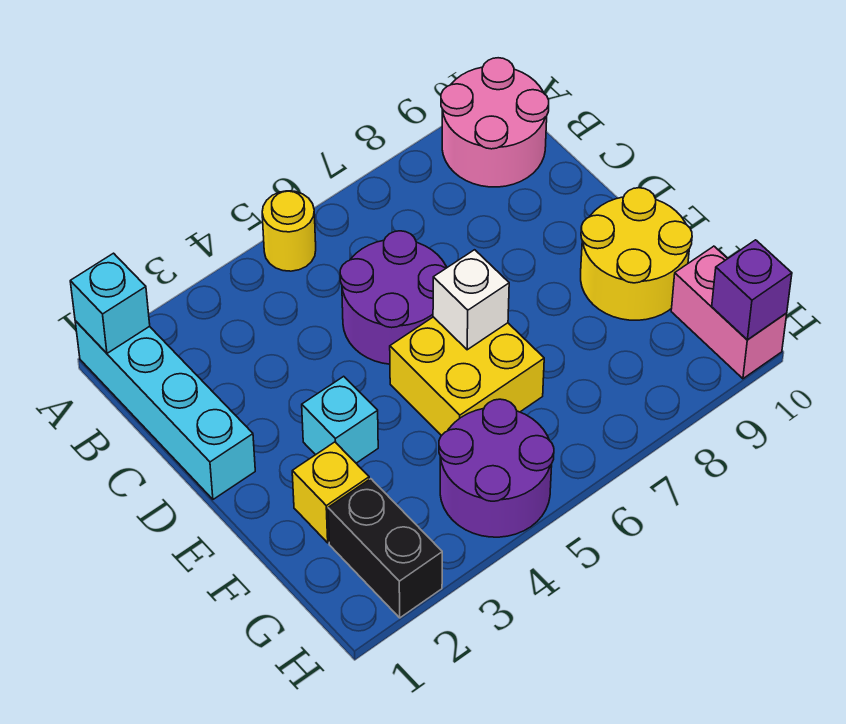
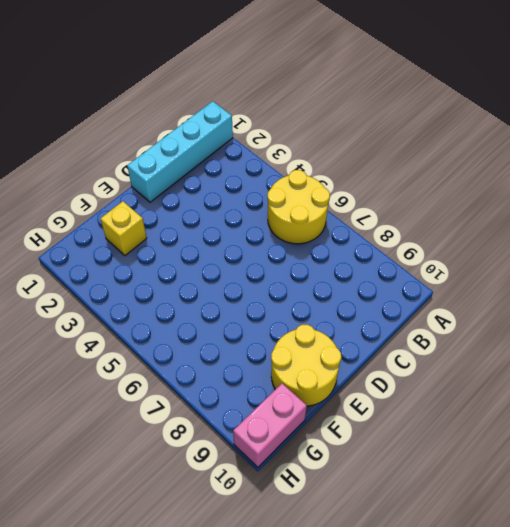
yellow round brick A5:B6 level 1 -> yellow round brick A5 level 1
none -> pink round brick A9:B10 level 1
none -> purple round brick C5:D6 level 1
none -> cyan brick E3 level 1

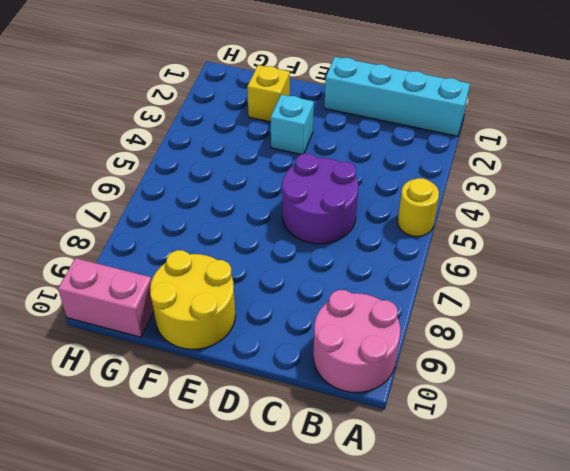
none -> yellow brick E5:F6 level 1
none -> black brick G2:H2 level 1
none -> purple round brick G4:H5 level 1

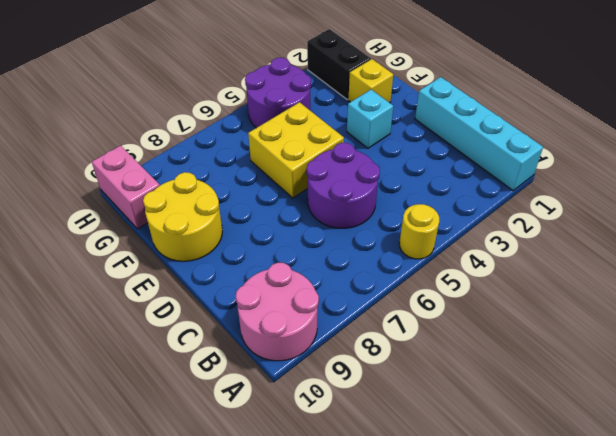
none -> cyan brick A1 level 2
none -> white brick E6 level 2
none -> purple brick H10 level 2

